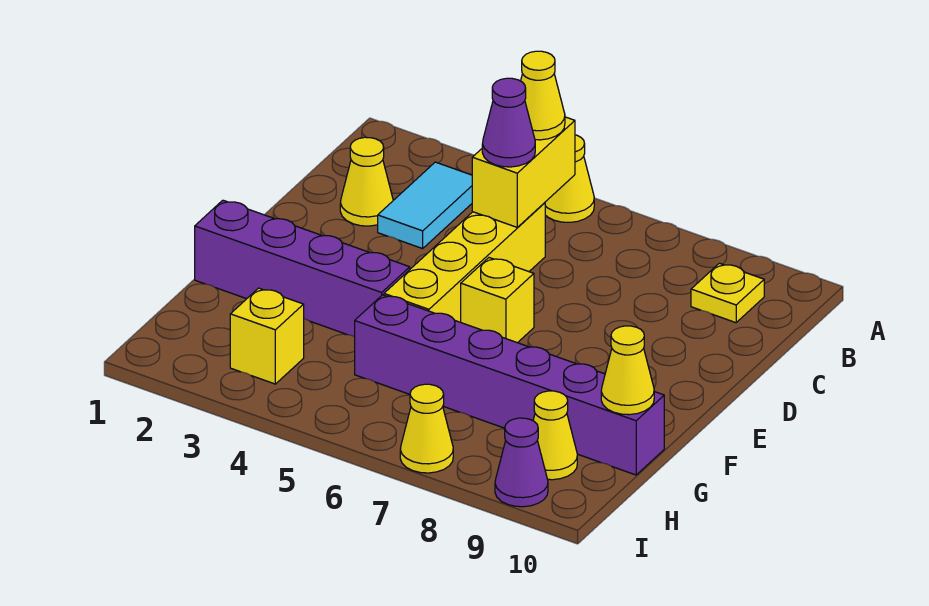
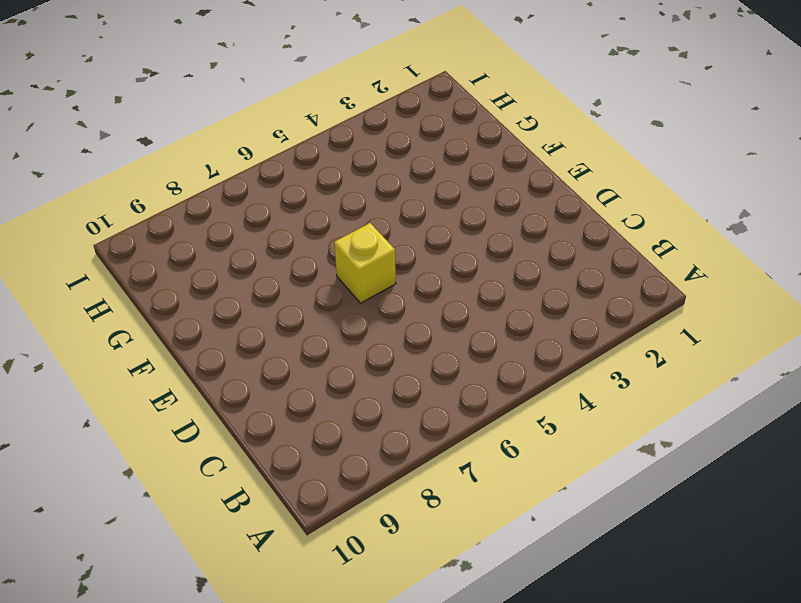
none -> yellow cone A5 level 1
none -> cyan tile B3:C3 level 1
none -> yellow plate B9 level 1

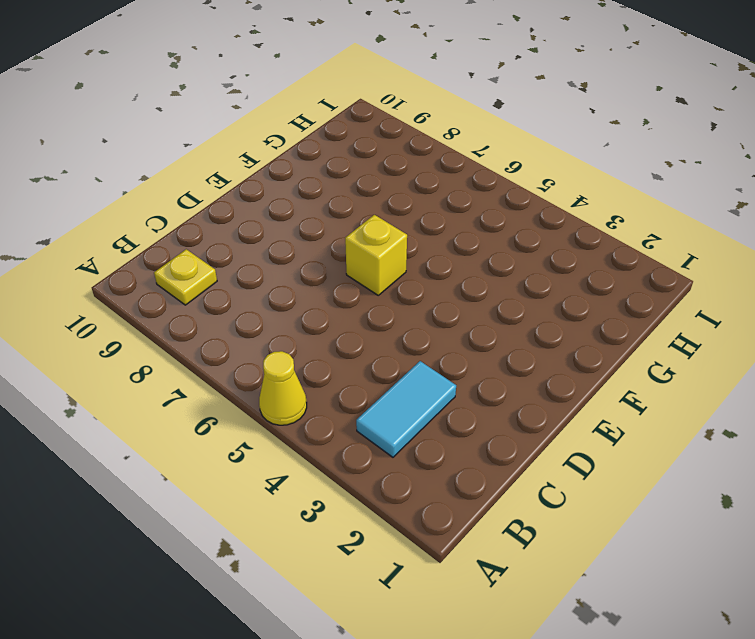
none -> yellow cone C2 level 1
none -> yellow brick C5:F5 level 1
none -> purple brick F1:F4 level 1

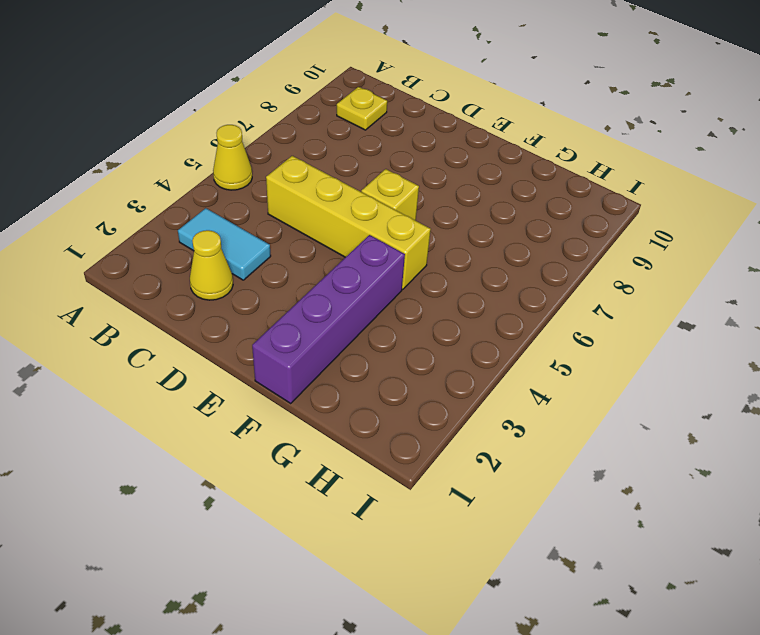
none -> purple brick G5:G10 level 1
none -> yellow brick H3 level 1
none -> yellow cone H9 level 1

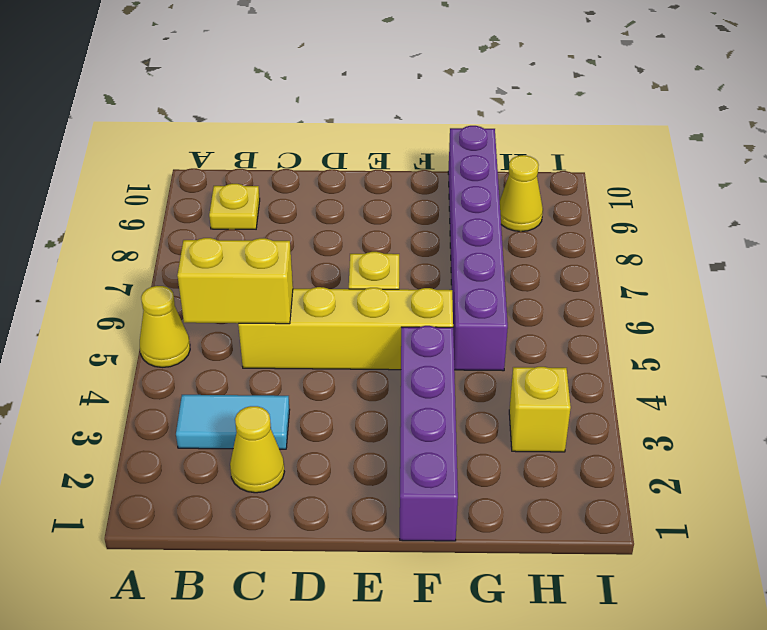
none -> yellow cone I7 level 1
none -> purple cone I9 level 1
none -> yellow cone G10 level 2

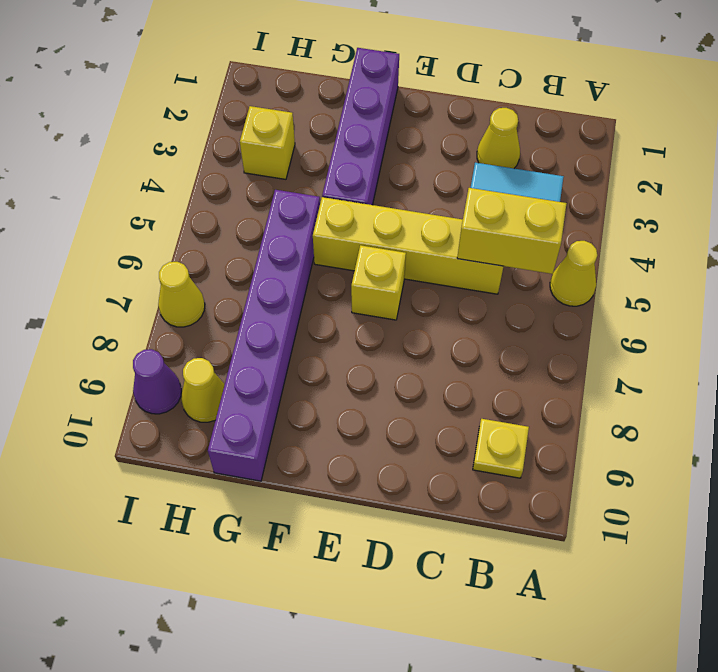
none -> yellow cone G10 level 2
none -> yellow cone B5 level 3
none -> purple cone C5 level 3

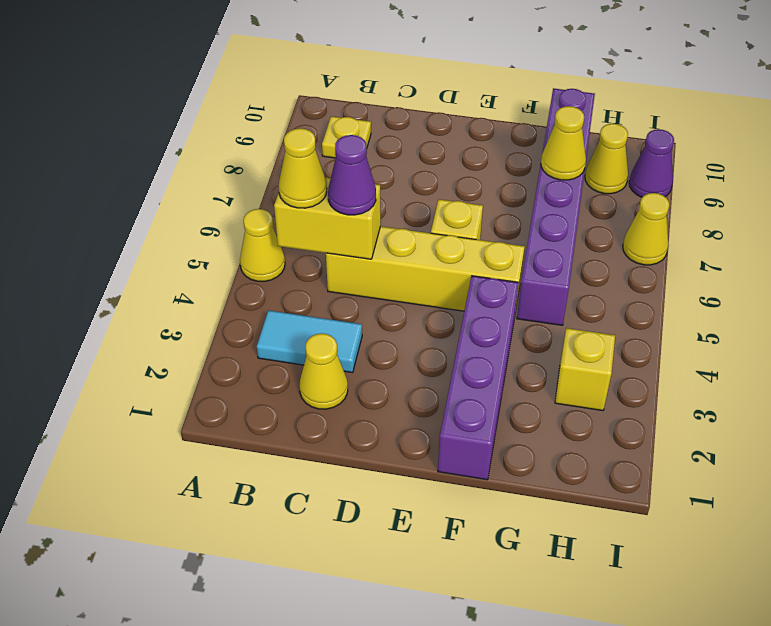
yellow cone G8 level 2 -> yellow cone G10 level 2

